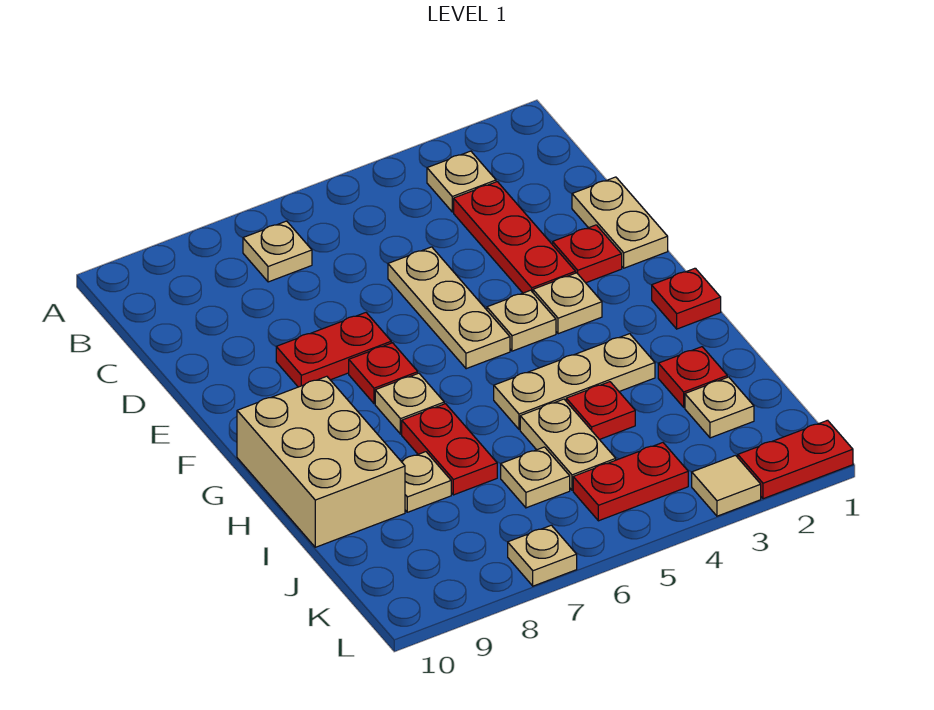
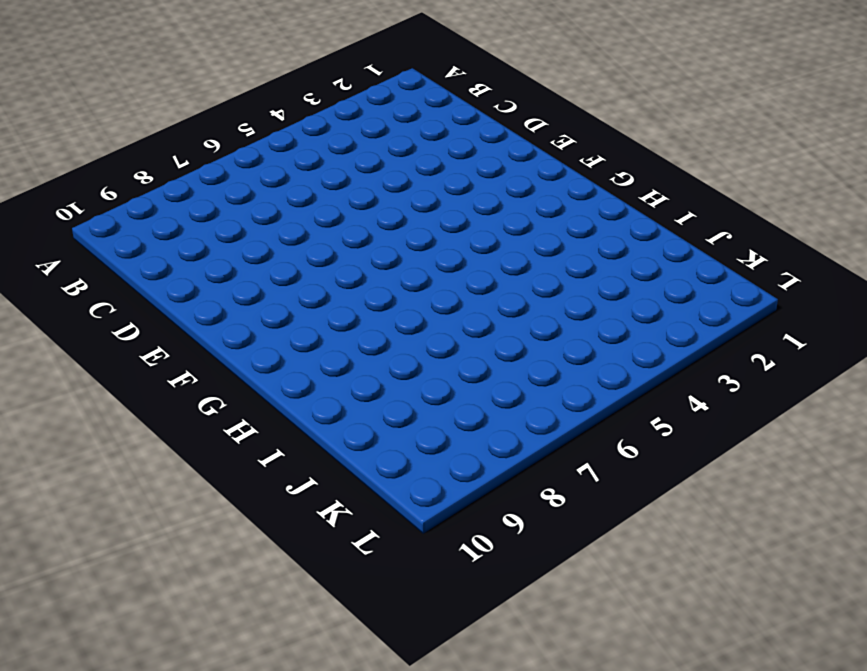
none -> tan plate B3 level 1
none -> tan plate B7 level 1
none -> red plate C3:E3 level 1

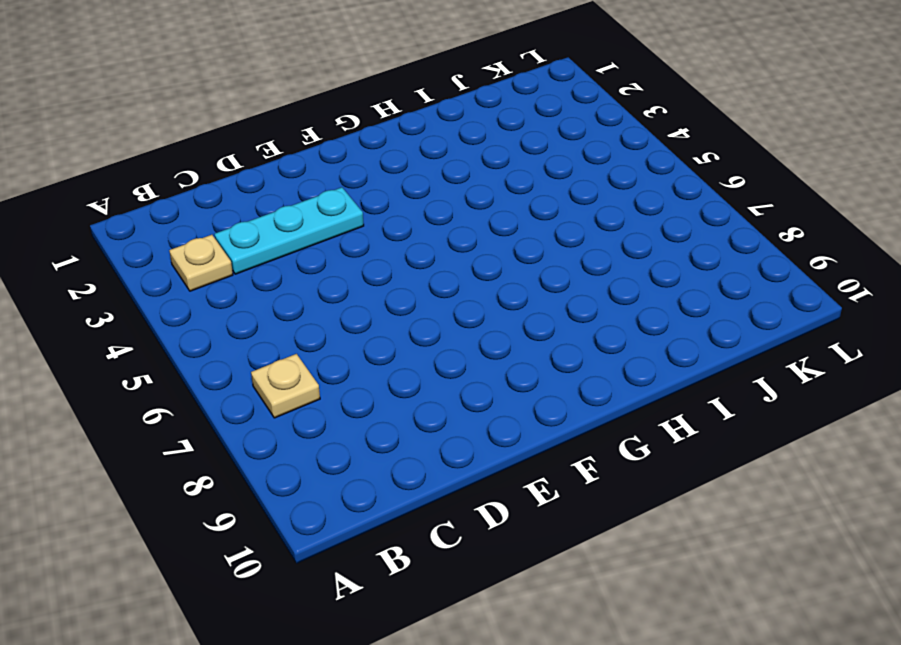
cyan plate C3:E3 level 1 -> red plate C3:E3 level 1
none -> tan plate D1:E1 level 1
none -> tan plate D5:F5 level 1
none -> red plate E2 level 1

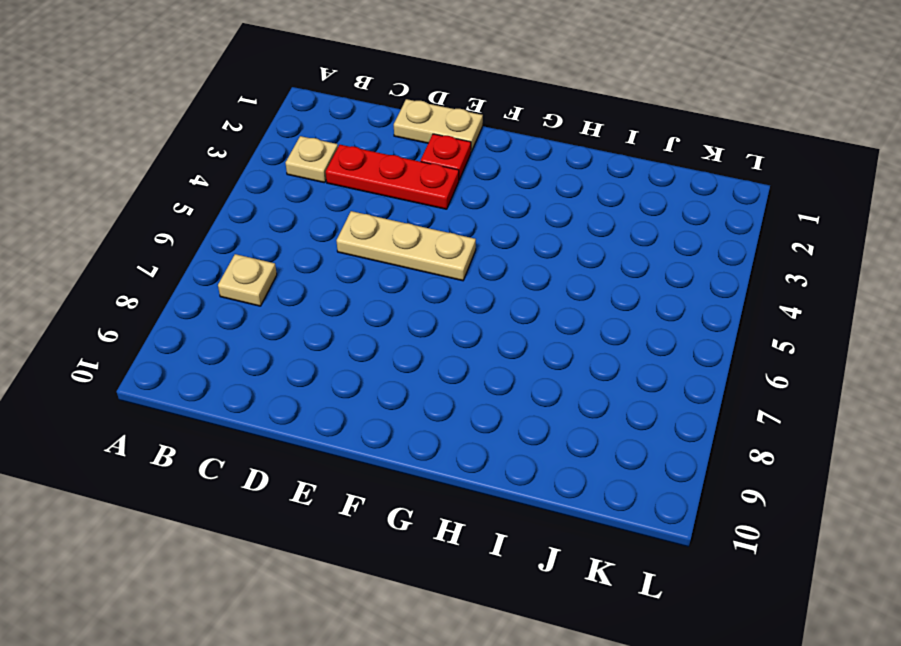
none -> red plate E7:E8 level 1
none -> tan plate F3 level 1
none -> tan plate F4 level 1

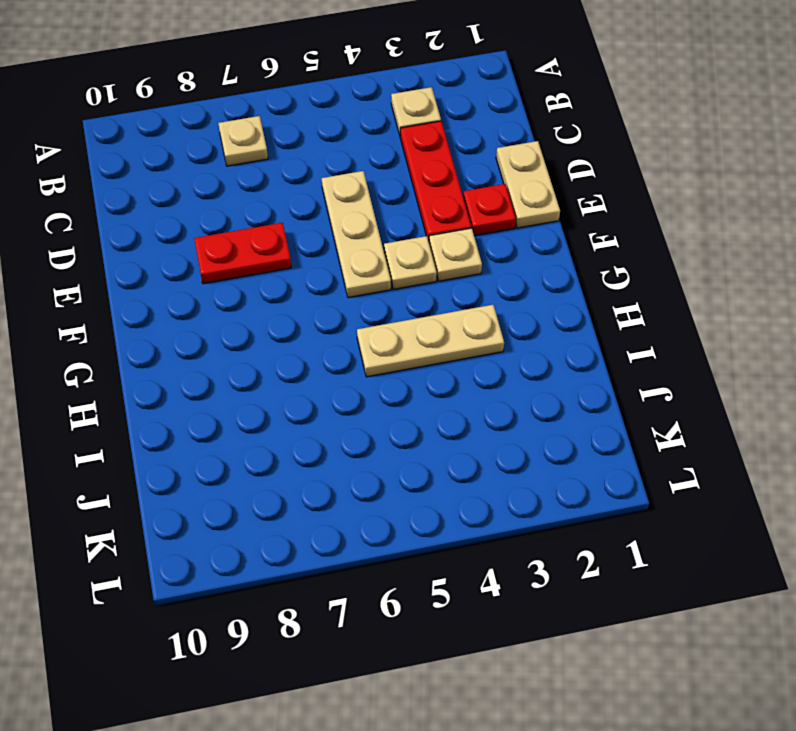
none -> red plate F7 level 1
none -> red plate G1 level 1
none -> tan plate G7 level 1

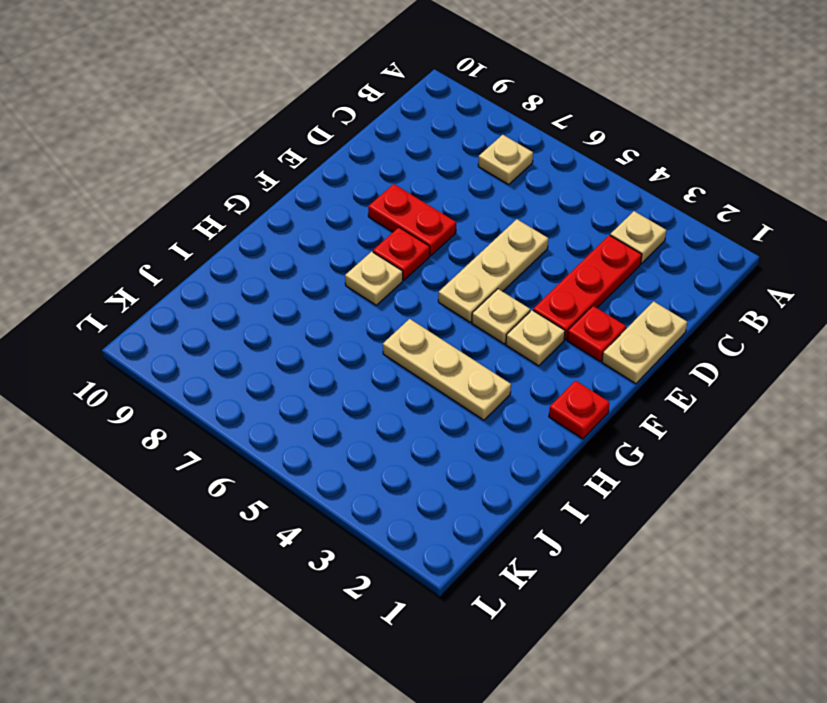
none -> tan brick G9:I10 level 1
none -> red plate H7:I7 level 1
none -> red plate I2 level 1

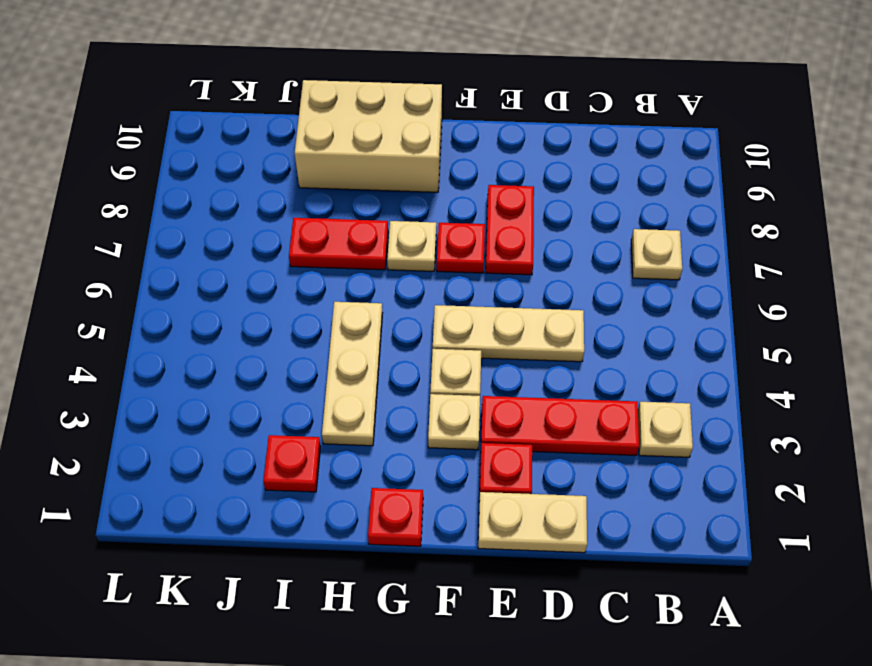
none -> red plate I4 level 1
none -> tan plate I5:J5 level 1
none -> tan plate I8 level 1

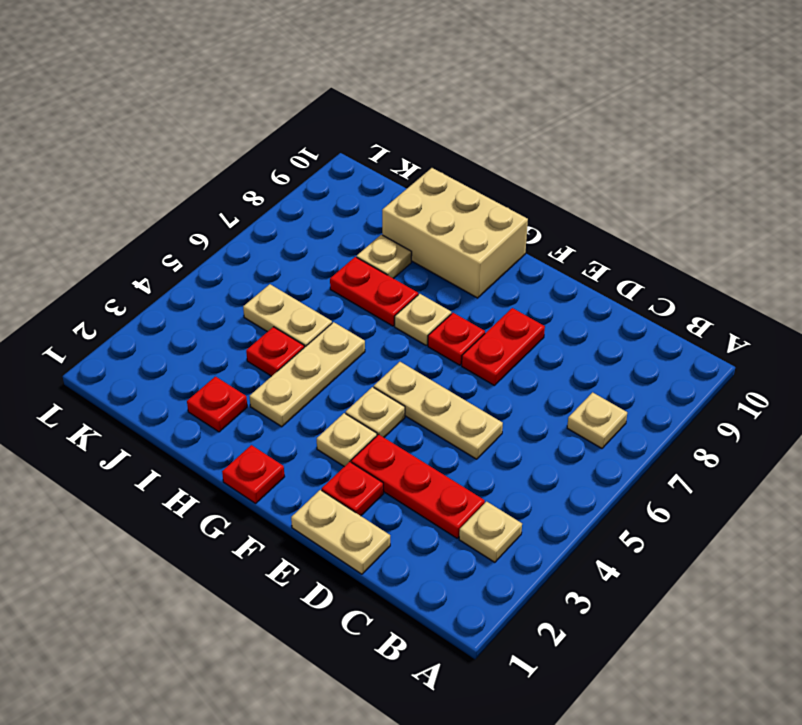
none -> tan plate J2 level 1
none -> tan plate J6 level 1
none -> red plate K4:K5 level 1

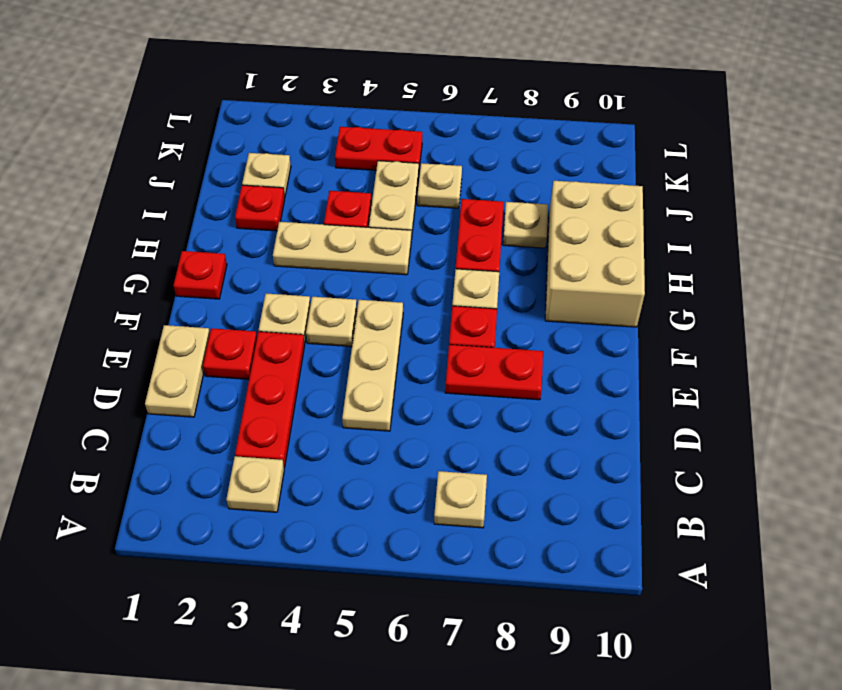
none -> red plate L1:L2 level 1
none -> tan tile L3 level 1
none -> tan plate L7 level 1

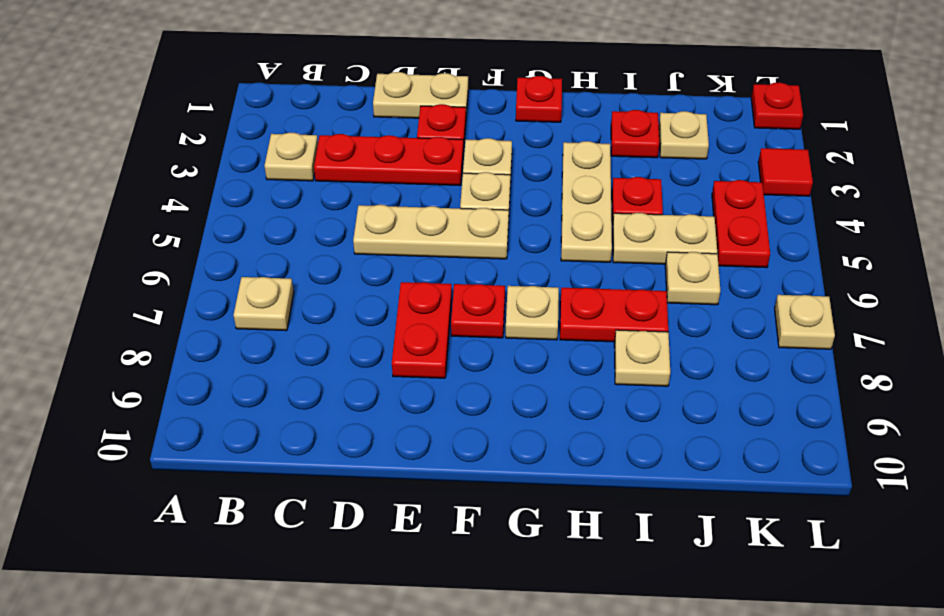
red plate L1 level 1 -> red plate L1:L2 level 1
red tile L3 level 1 -> tan tile L3 level 1
none -> tan brick G9:I10 level 1

